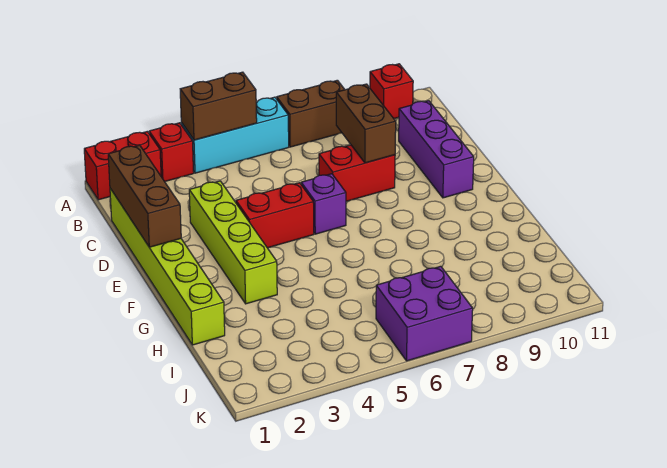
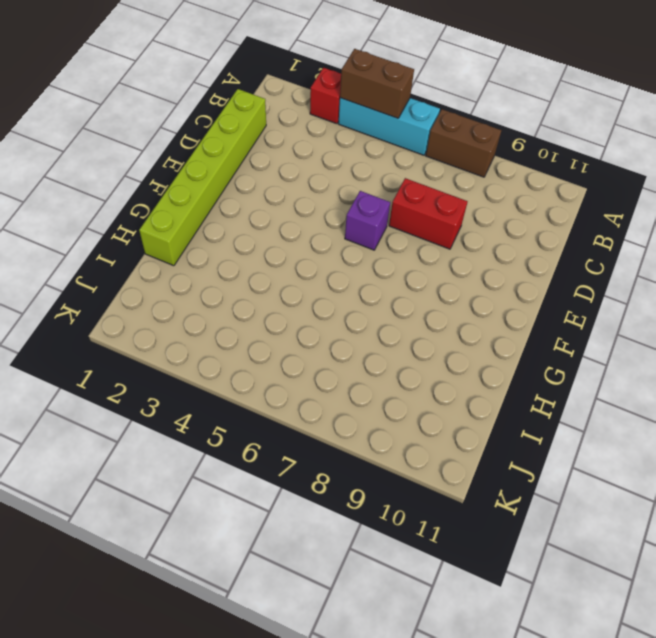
none -> red brick A1:A2 level 1
none -> red brick A10 level 1
none -> purple brick C10:E10 level 1

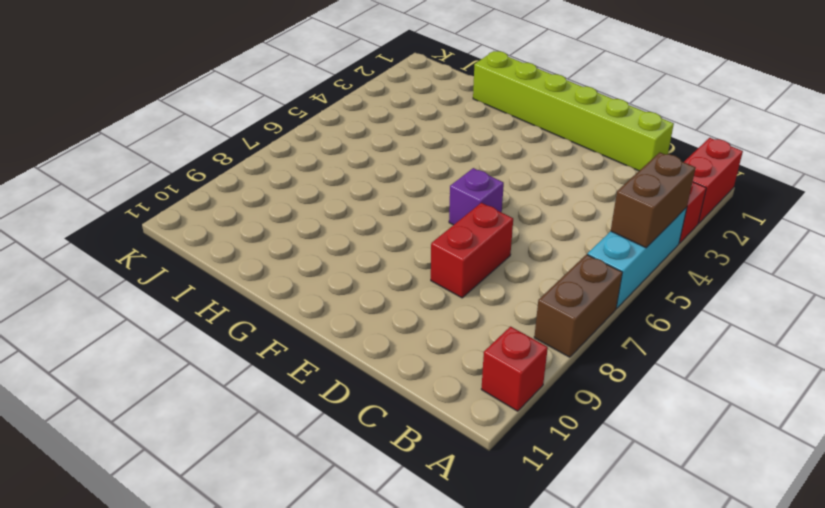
none -> purple brick C10:E10 level 1
none -> lime brick D3:G3 level 1
none -> red brick E4:E5 level 1

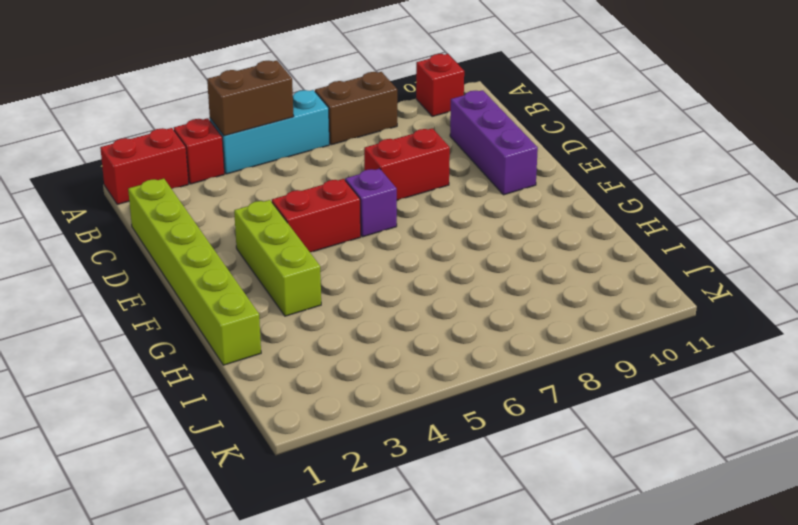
lime brick E3:G3 level 1 -> lime brick D3:G3 level 1
none -> purple brick J6:K7 level 1
none -> brown brick C1:E1 level 2
none -> brown brick C8:D8 level 2

